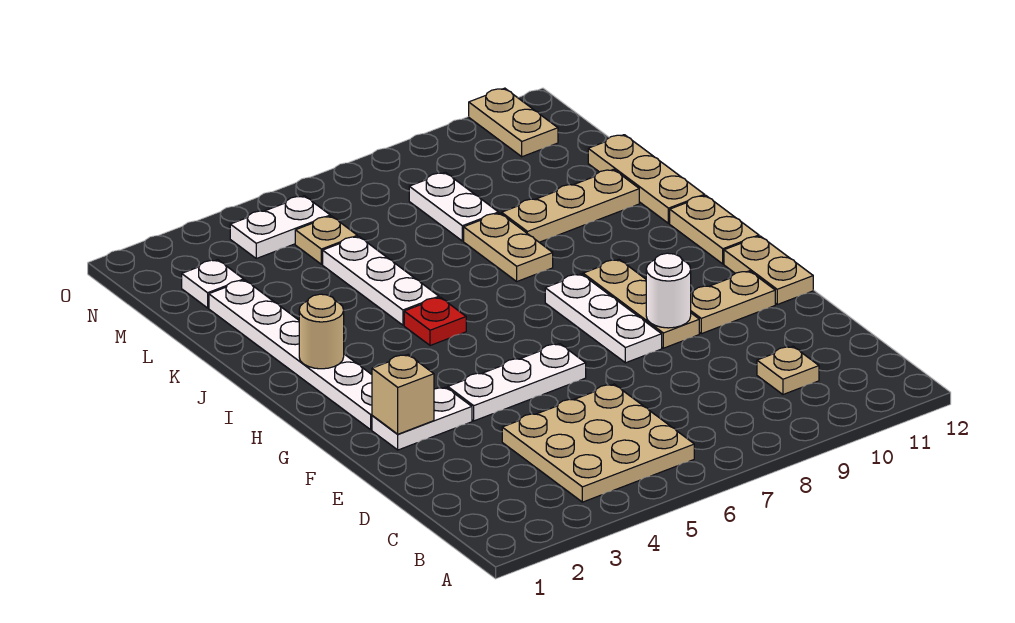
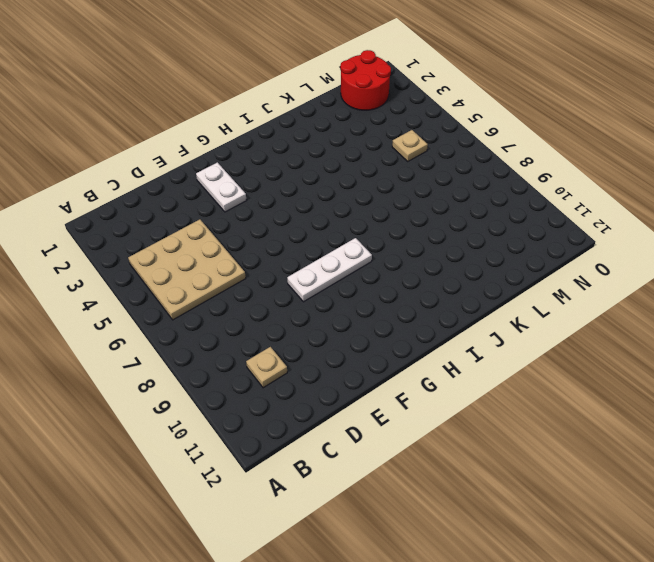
red round brick M1:N2 level 1 -> white plate M2 level 1
none -> white plate F4:F6 level 1
none -> tan plate F9:H9 level 1
none -> tan plate F10:F11 level 1

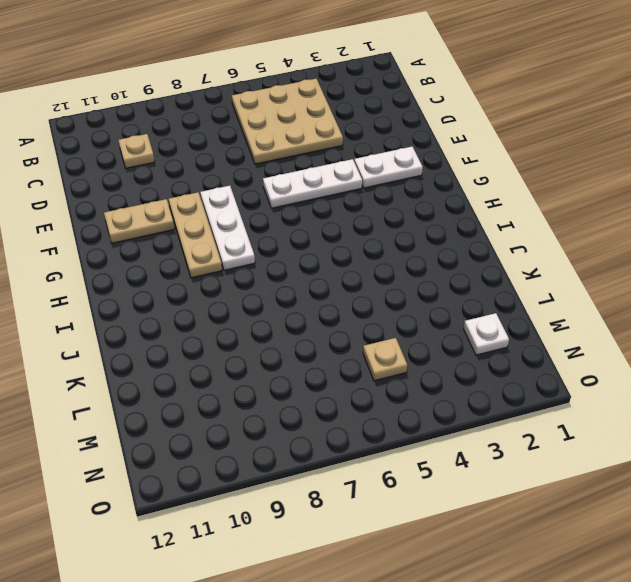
none -> tan plate F12:G12 level 1
none -> white plate G2:L2 level 1
none -> tan plate H12:I12 level 1

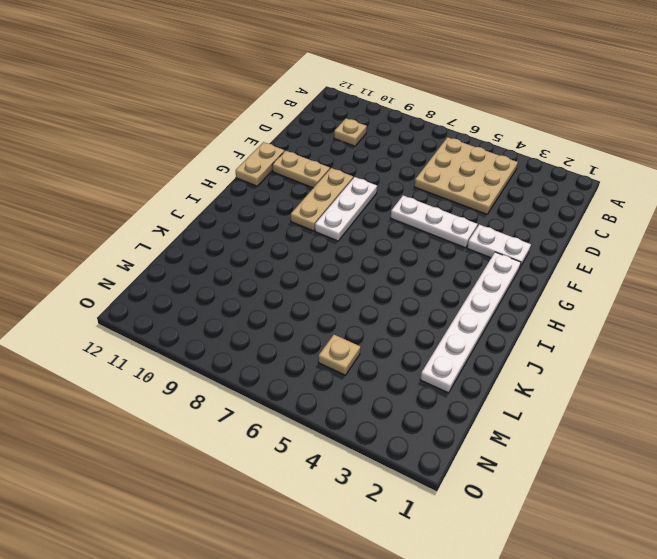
none -> tan plate H12:I12 level 1
none -> red plate I5 level 1
none -> white plate J5:L5 level 1

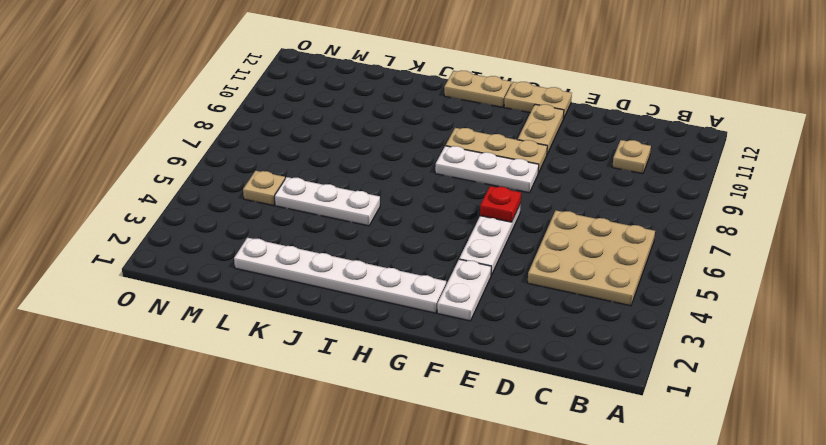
red plate F6 level 2 -> red plate I5 level 1
none -> tan plate J8:K8 level 1
none -> tan plate J12:L12 level 1
none -> tan plate K9:K11 level 1

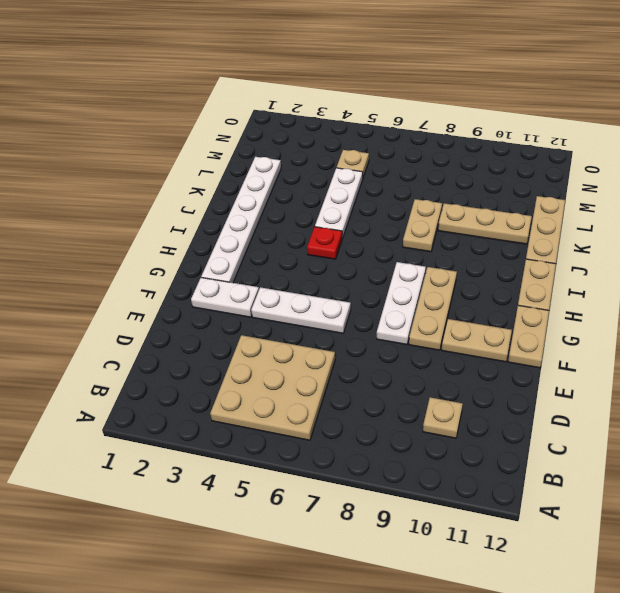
none -> white plate L8:M8 level 1
none -> white plate M2 level 1
none -> white plate N4:N5 level 1

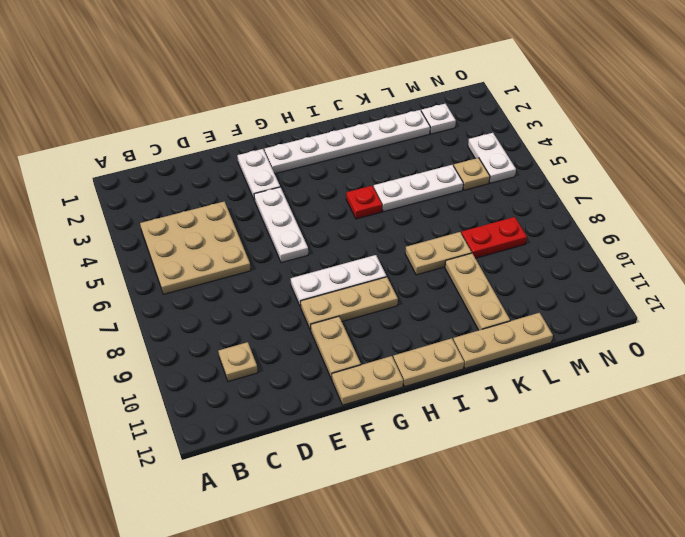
red plate L8:M8 level 1 -> white plate L8:M8 level 1
none -> tan plate N11:O11 level 1
none -> tan brick F2 level 2
none -> white round brick F9 level 2

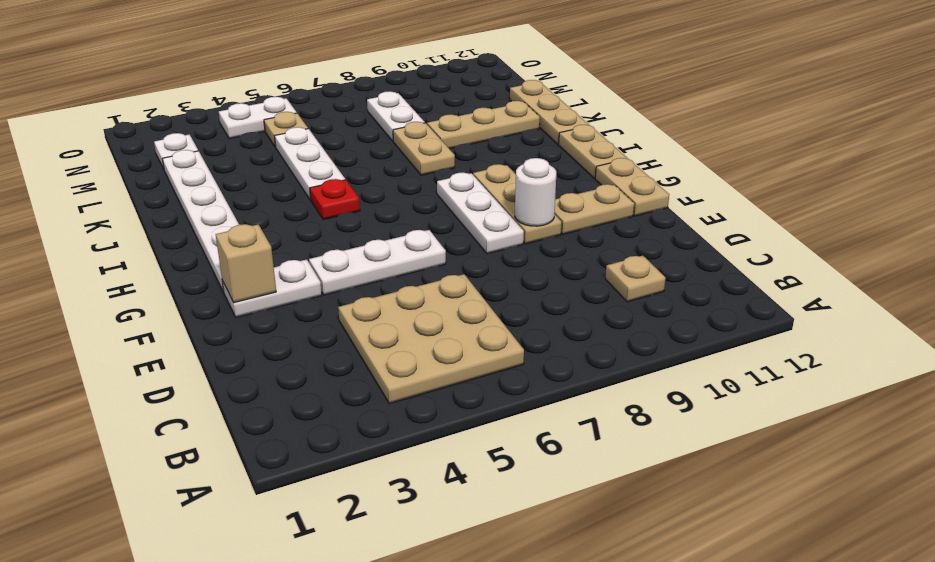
none -> tan plate N11:O11 level 1
none -> tan round brick I2 level 2

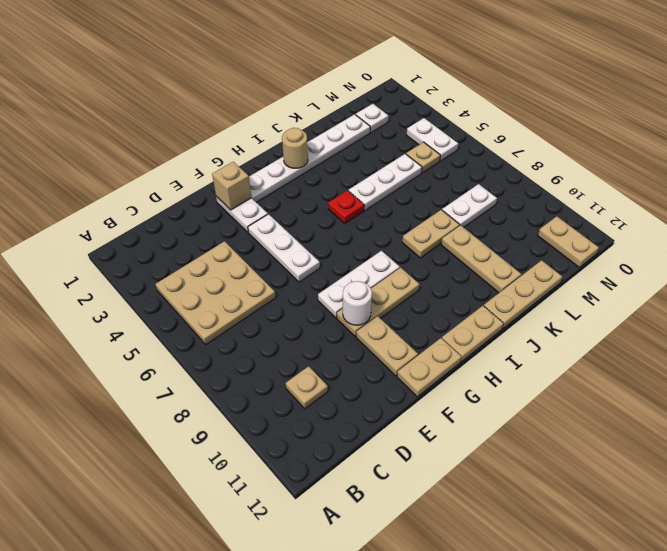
tan plate N11:N12 level 1 -> tan plate N11:O11 level 1

